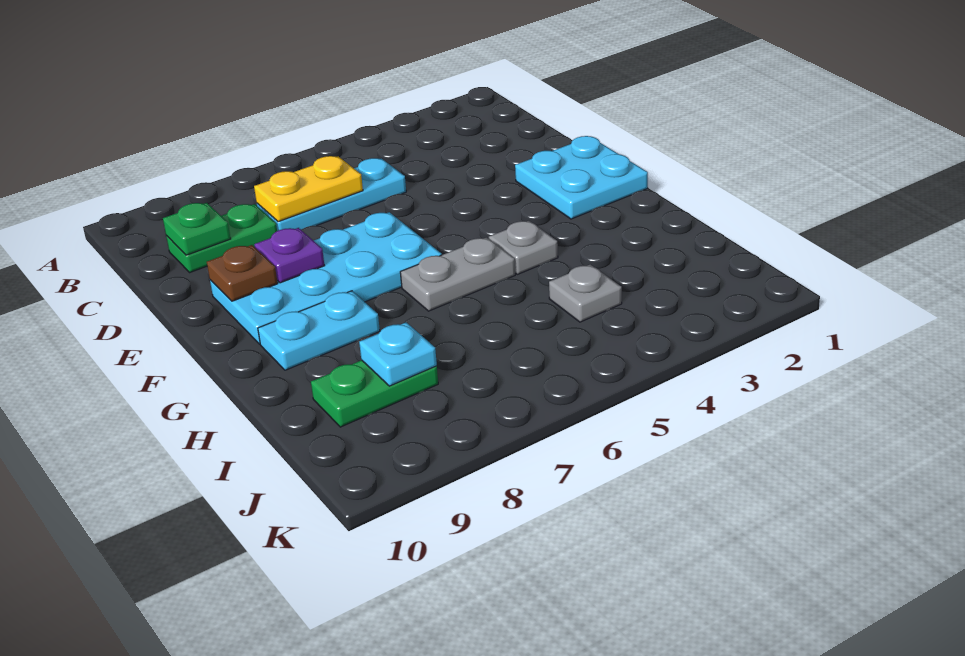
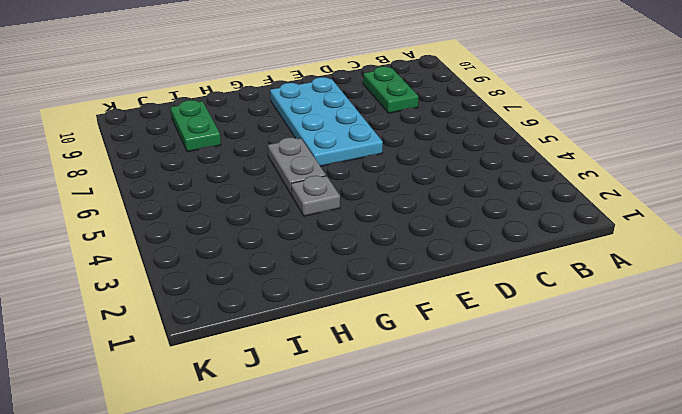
none -> cyan plate C5:C7 level 1
none -> cyan plate E1:F2 level 1
none -> cyan plate G8:G9 level 1

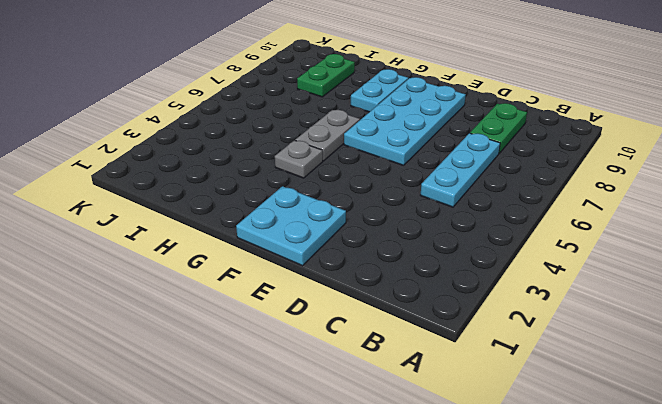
none -> grey plate I4 level 1
none -> yellow plate C6:C7 level 2
none -> green plate C9 level 2

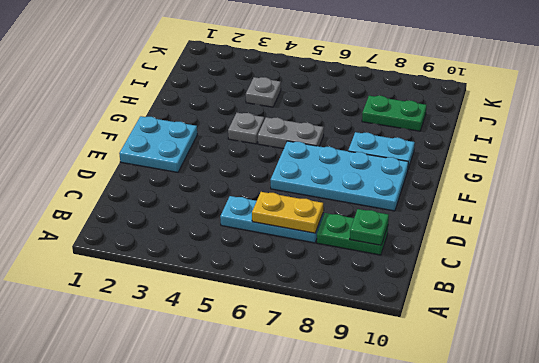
none -> purple plate E8 level 2
none -> brown plate E9 level 2
none -> cyan plate I8 level 2

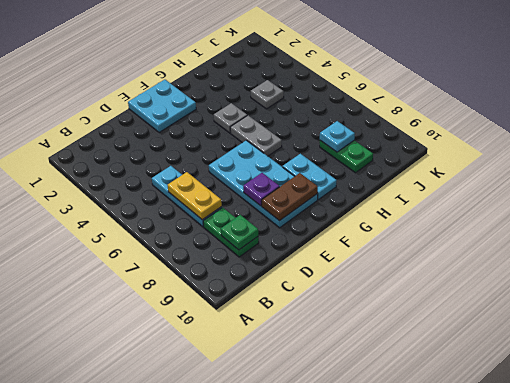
brown plate E9:F9 level 2 -> brown plate E9 level 2

